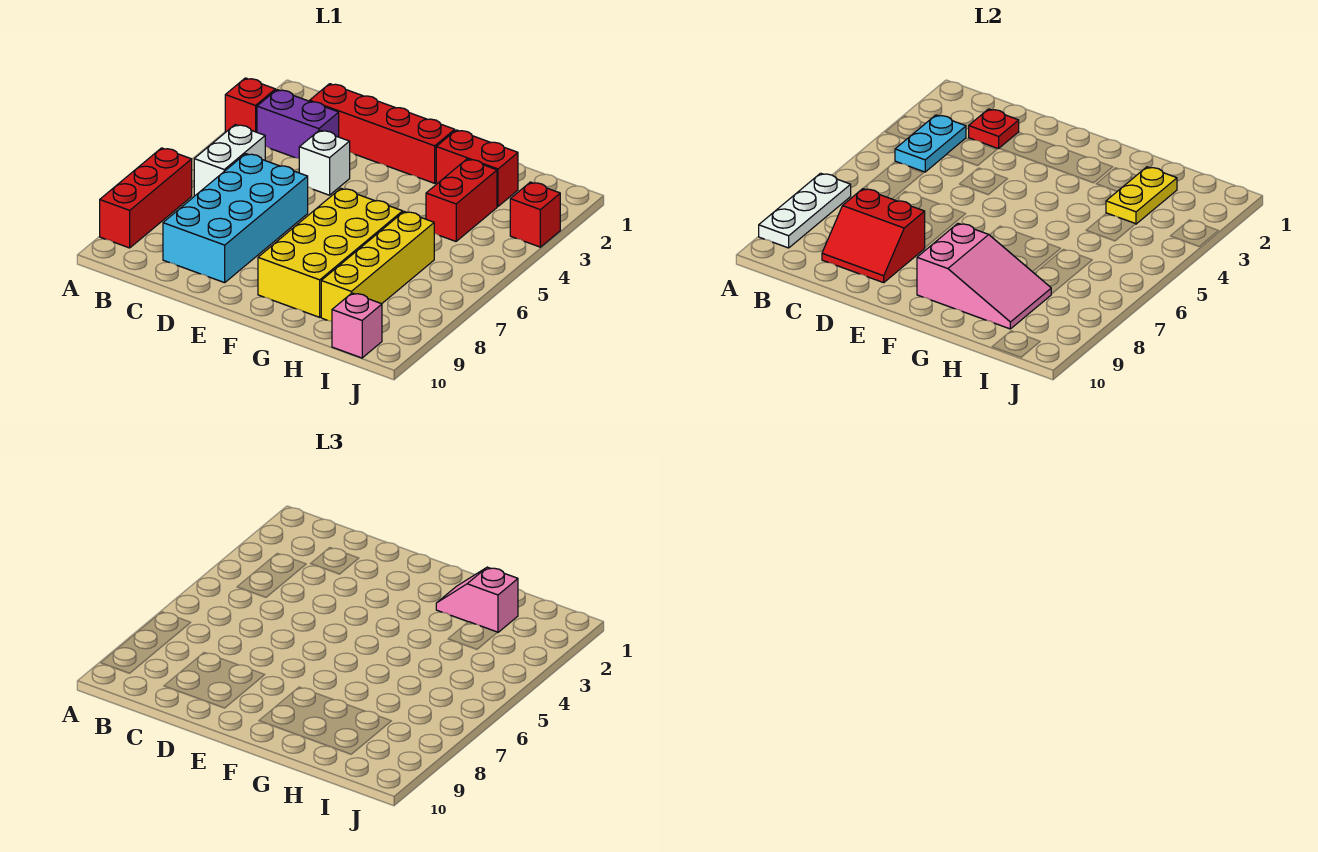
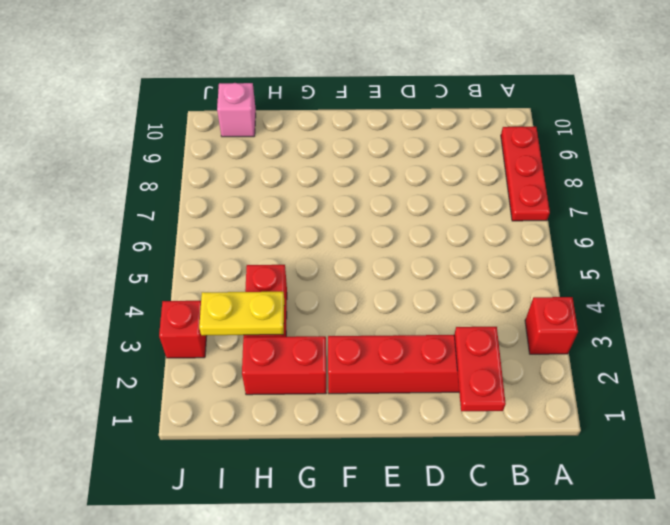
red plate A7:A9 level 1 -> red brick A7:A9 level 1
red plate C1:C2 level 2 -> red plate C2 level 2
yellow plate H3:I3 level 2 -> yellow plate H2:H3 level 2
none -> purple brick B3:C3 level 1
none -> white brick B5:B6 level 1
none -> cyan brick C6:D9 level 1

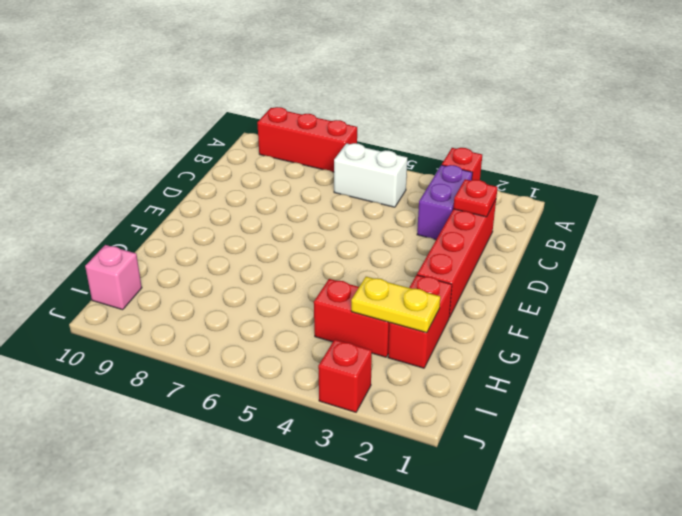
none -> cyan brick C6:D9 level 1
none -> white brick D4 level 1
none -> yellow brick F6:G9 level 1

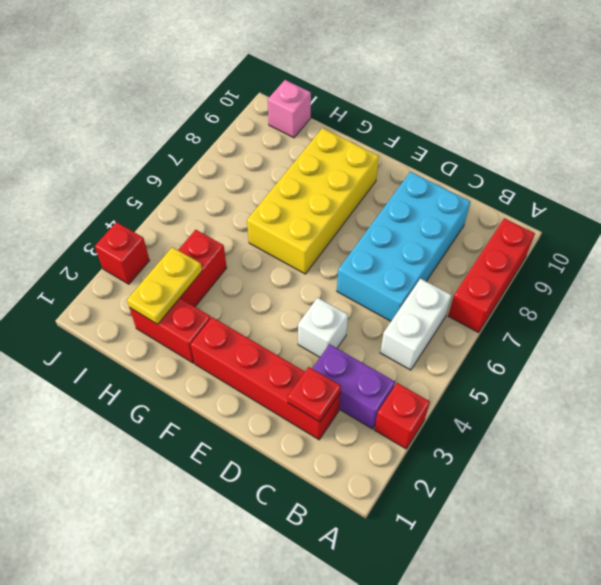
none -> yellow brick H6:H9 level 1
none -> white plate A7:A9 level 2
none -> cyan plate B3:B4 level 2

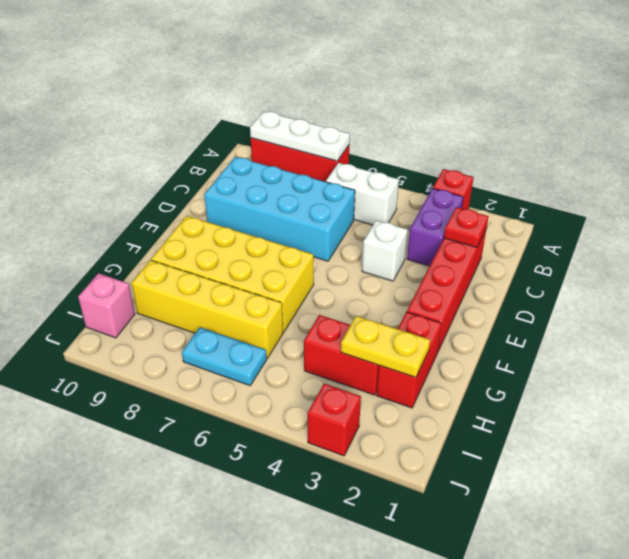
cyan plate I6:I7 level 1 -> cyan plate B3:B4 level 2
none -> red slope C8:D9 level 2 top 8
none -> pink slope F8:H9 level 2 top F
none -> pink slope G2:H2 level 3 top H

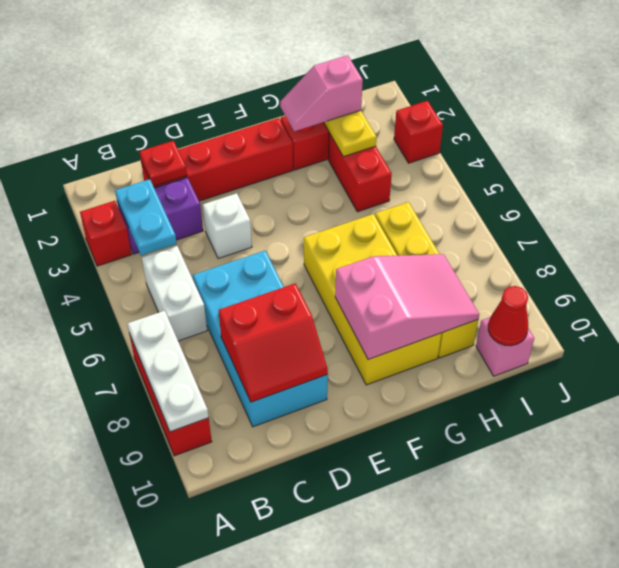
red cone I10 level 2 -> none

